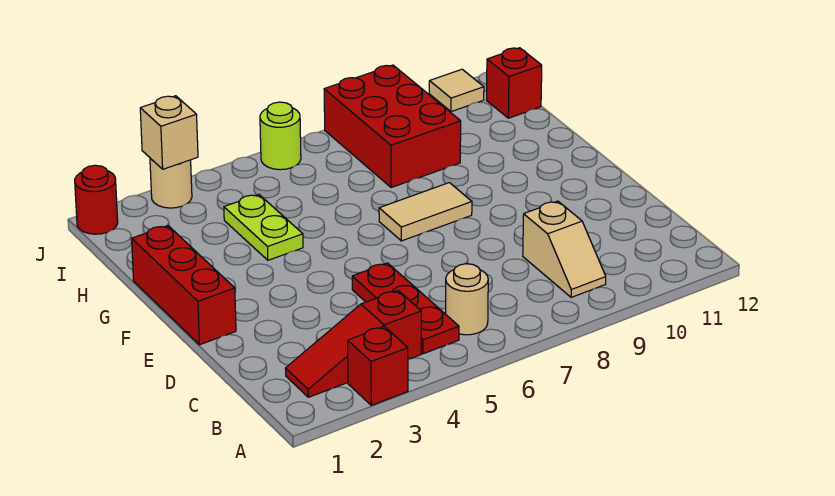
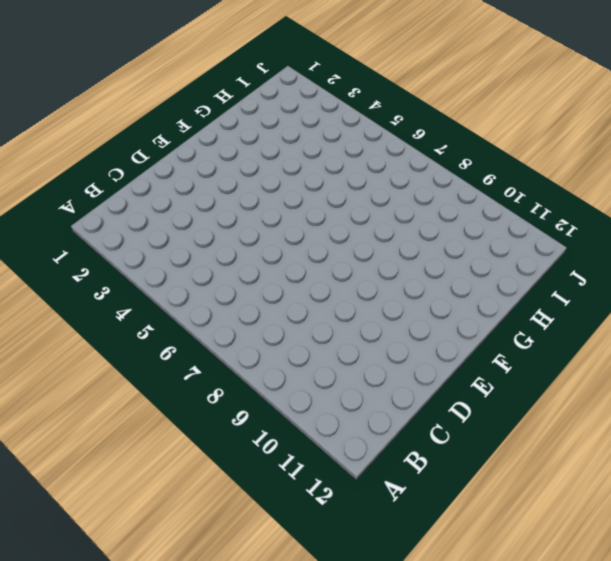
none -> red brick A3 level 1
none -> red slope B2:B4 level 1 top 4
none -> red plate B5:D5 level 1

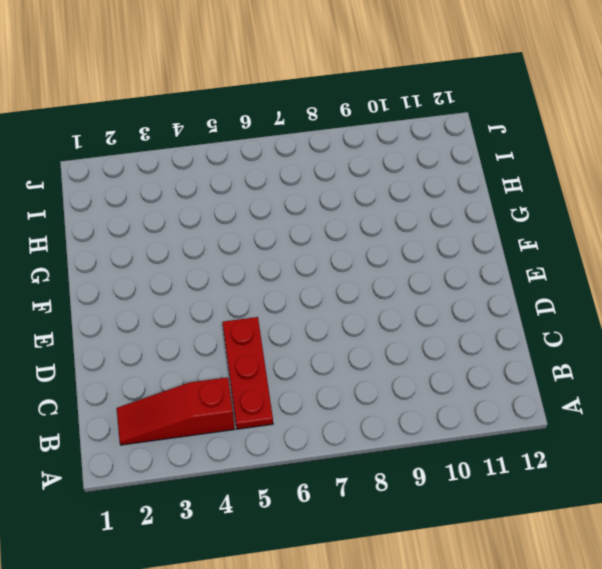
none -> red brick A3 level 1
none -> tan round brick B6 level 1
none -> tan slope B9:C9 level 1 top C

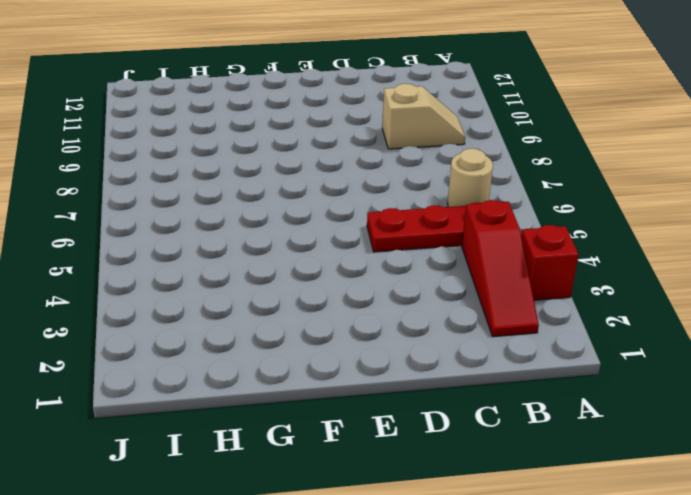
none -> red brick E1:G1 level 1
none -> tan tile F7:F8 level 1
none -> lime plate G4:H4 level 1

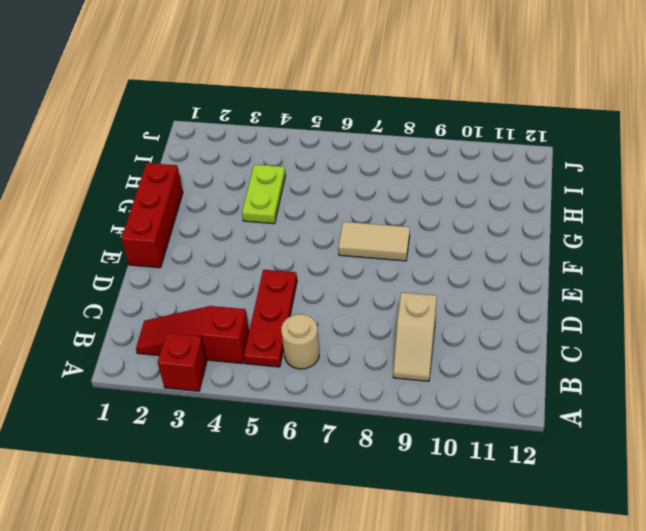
none -> red brick H8:J9 level 1
none -> red brick I12 level 1
none -> red round brick J1 level 1

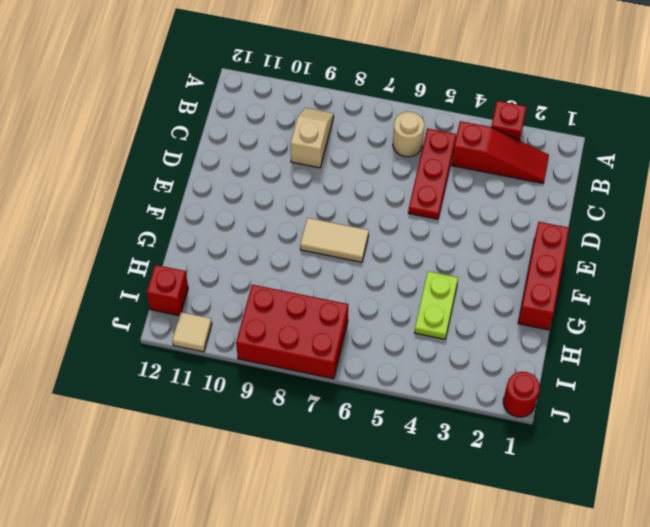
red brick I7:J9 level 1 -> red brick H8:J9 level 1
none -> tan round brick J3 level 1
none -> lime round brick J6 level 1
none -> tan brick J3 level 2

